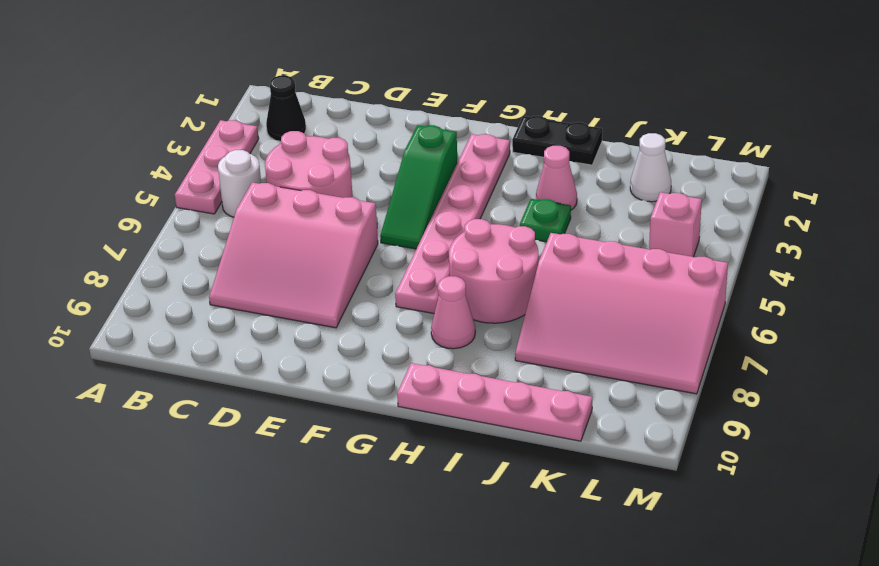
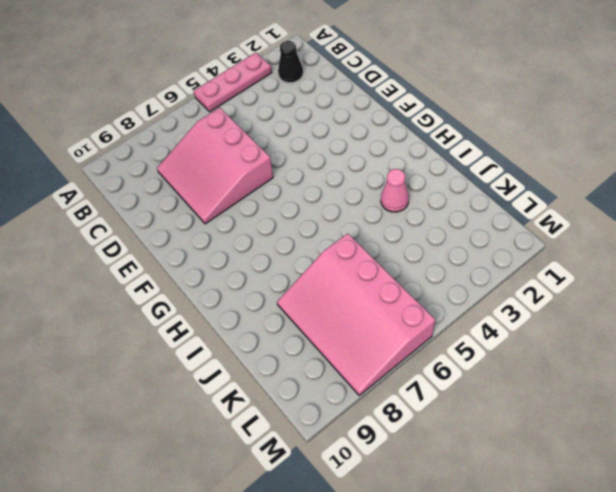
none -> white round brick B5 level 1
none -> pink round brick C4:D5 level 1
none -> green slope F3:F5 level 1 top 3

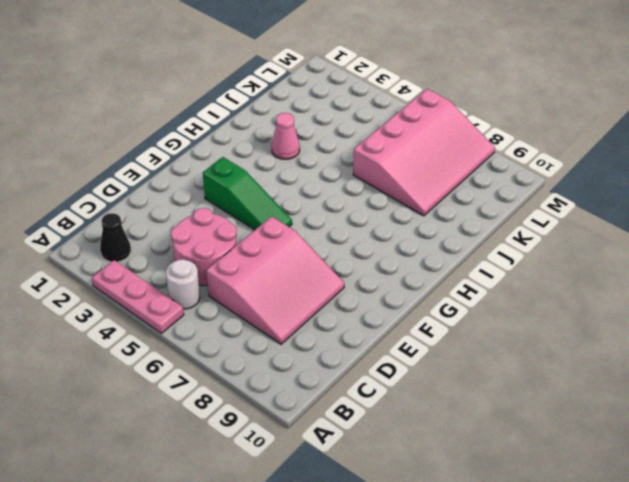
none -> pink plate G2:G7 level 1
none -> black plate H1:I1 level 1
none -> pink round brick H6:I7 level 1

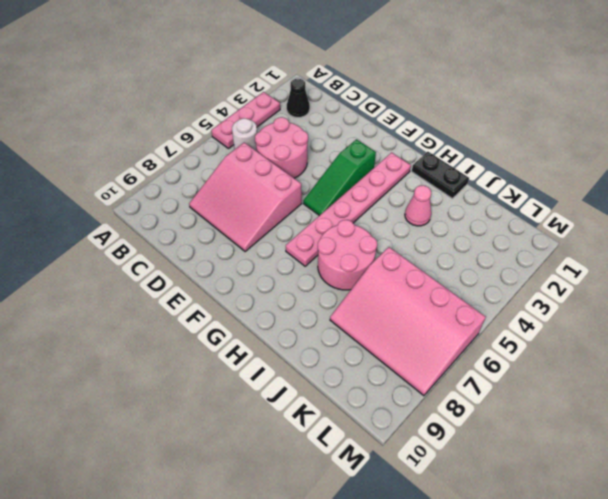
none -> pink cone H8 level 1
none -> pink plate H10:K10 level 1
none -> green plate I4 level 1

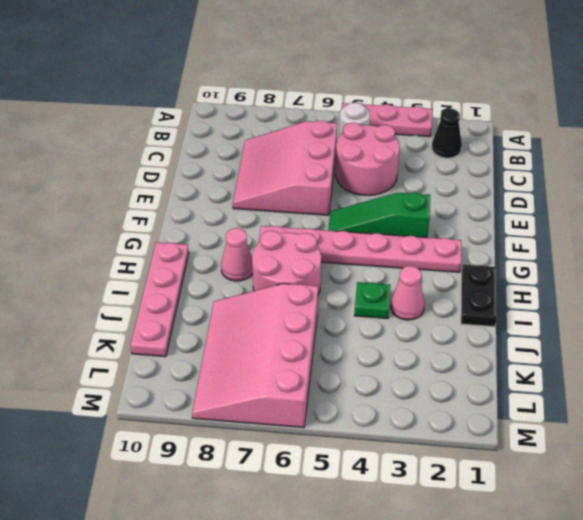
none -> white cone K2 level 1
none -> pink brick L4 level 1

